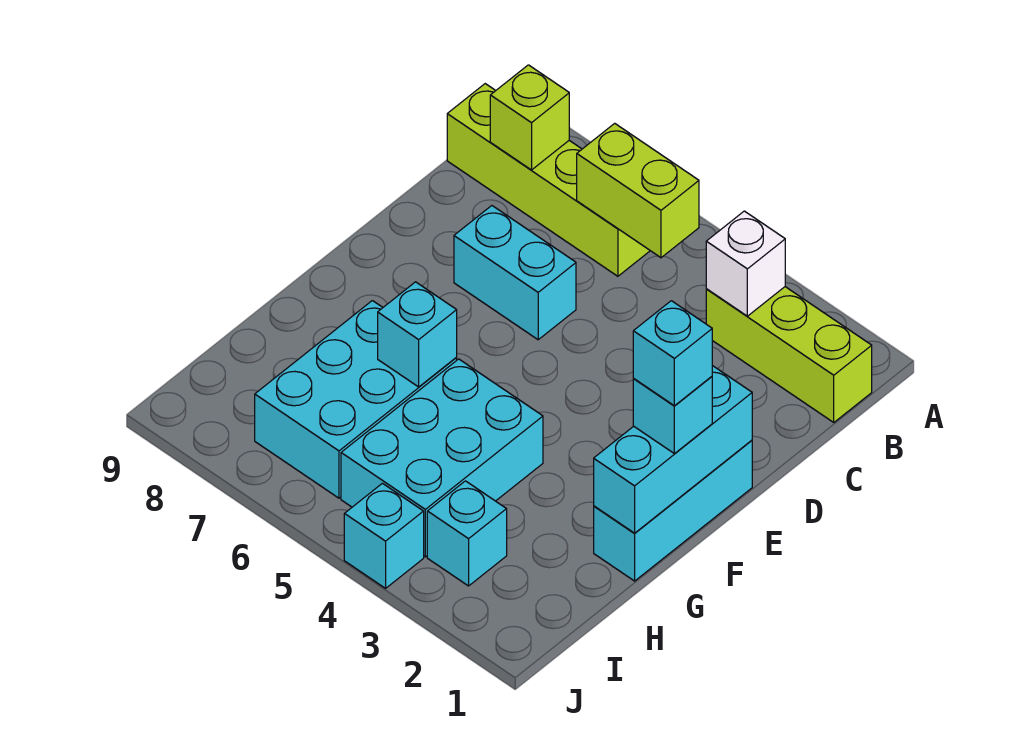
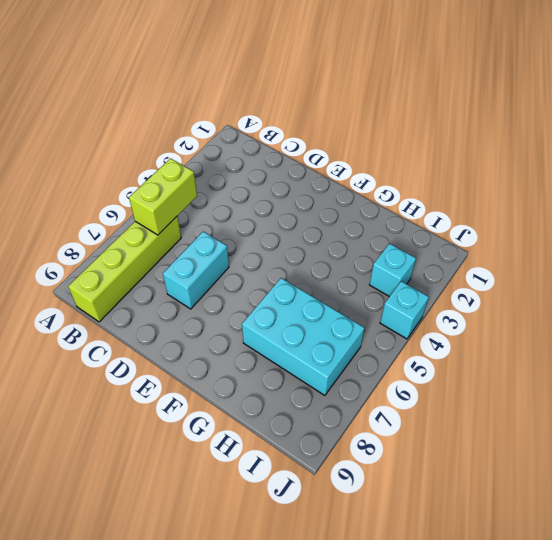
none -> lime brick B1:B3 level 1
none -> cyan brick E1:G1 level 1
none -> cyan brick G4:I5 level 1

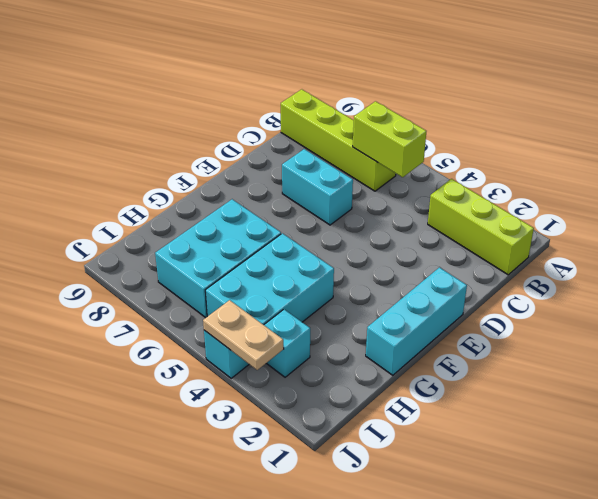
tan plate J3:J4 level 2 -> none
none -> white brick B3 level 2
none -> lime brick B8 level 2
none -> cyan brick E1:G1 level 2

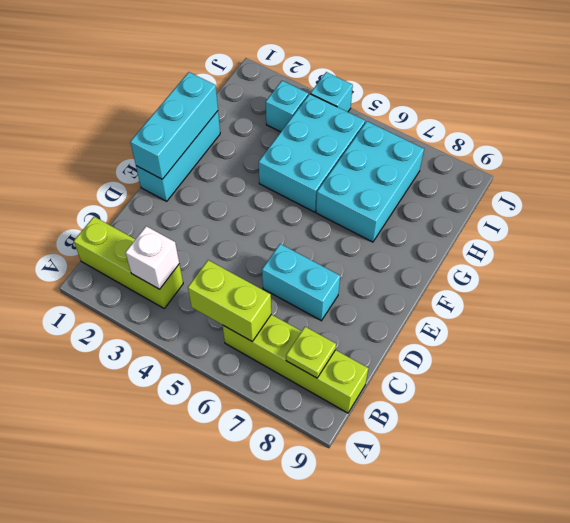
lime plate B8 level 2 -> lime brick B8 level 2
none -> cyan brick G6 level 2
none -> cyan brick F1 level 3
none -> cyan brick F1 level 4

